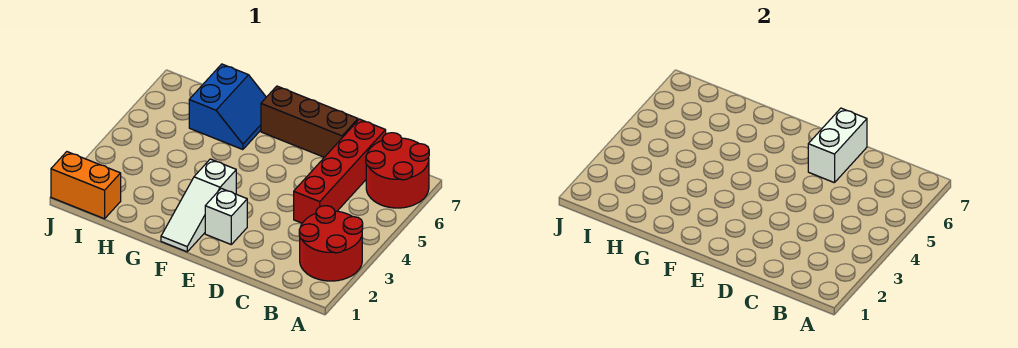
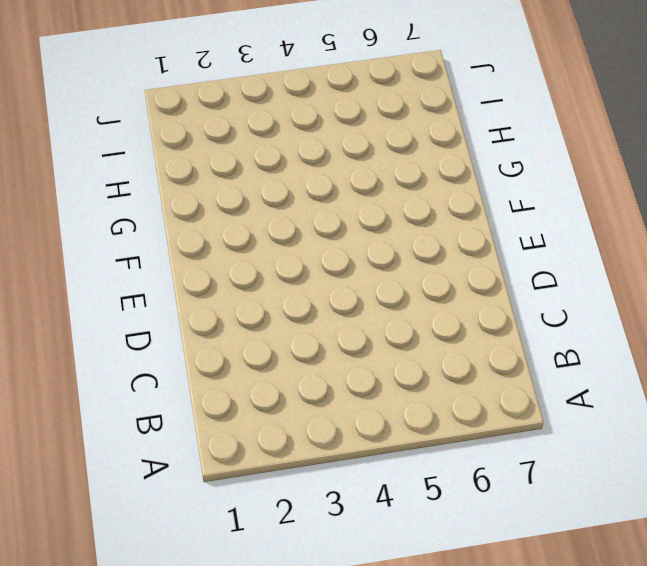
none -> red round brick A2:B3 level 1
none -> red round brick A6:B7 level 1

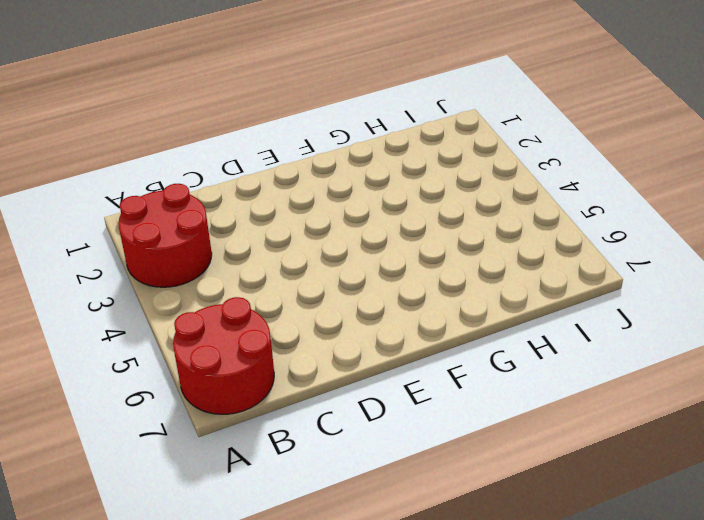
none -> red brick C4:C7 level 1
none -> brown brick D7:F7 level 1

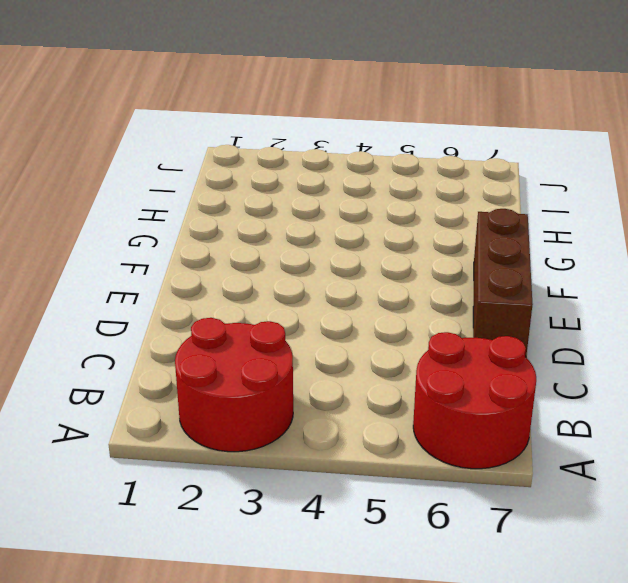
none -> red brick C4:C7 level 1
none -> white brick E2 level 1

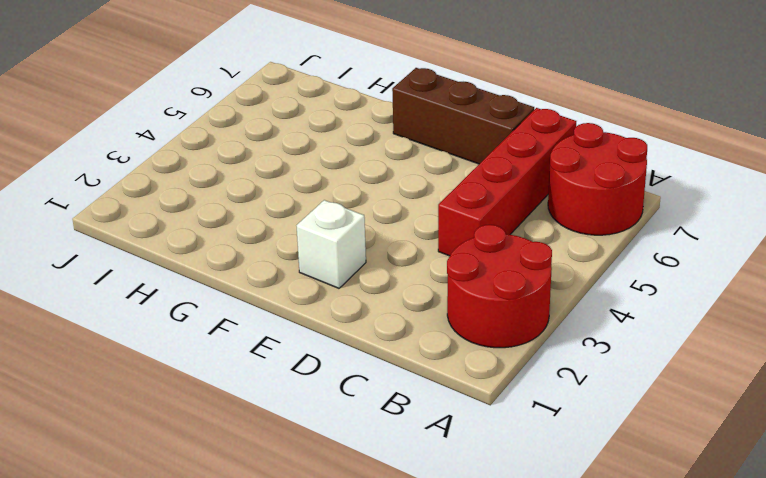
none -> white slope F1:F3 level 1 top 3
none -> blue slope G6:H7 level 1 top H

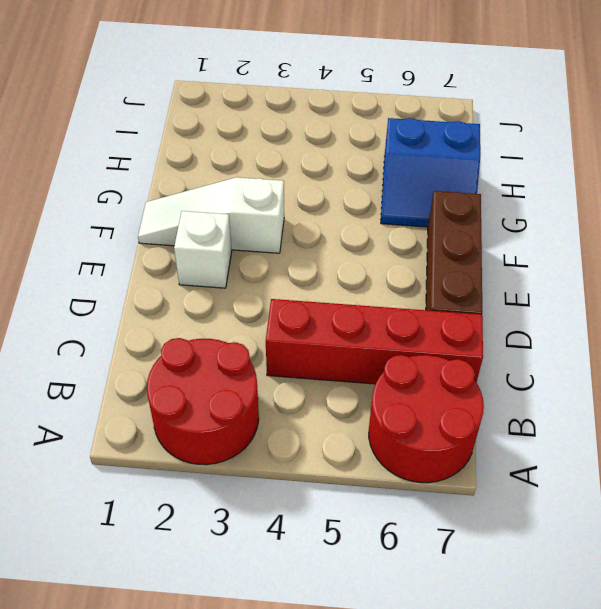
none -> orange brick I1:J1 level 1
none -> white brick D6:D7 level 2

